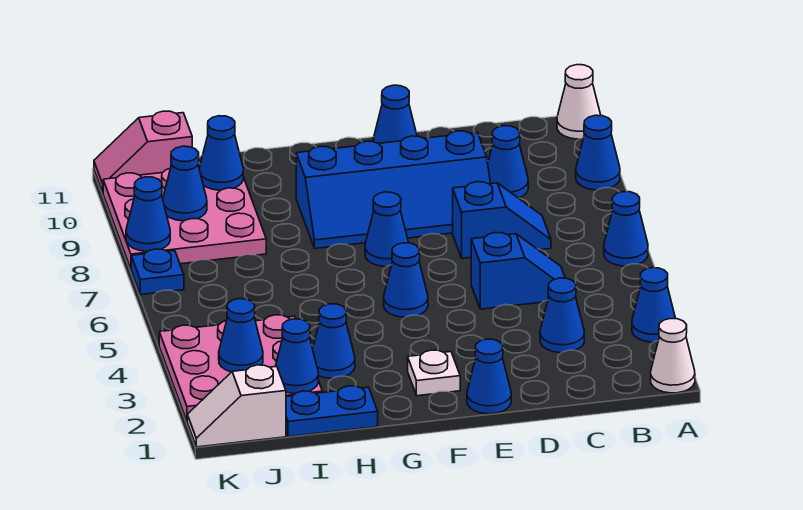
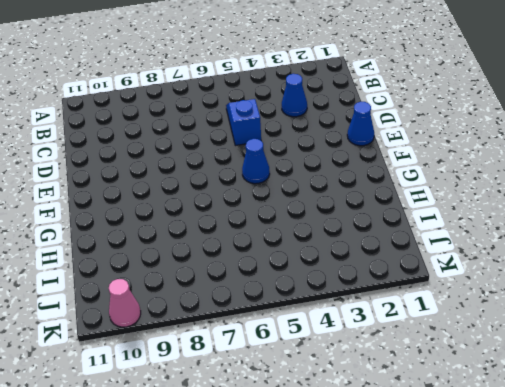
pink cone K10 level 1 -> pink plate I8:K10 level 1
none -> white cone A1 level 1
none -> blue cone A3 level 1
none -> blue cone A6 level 1

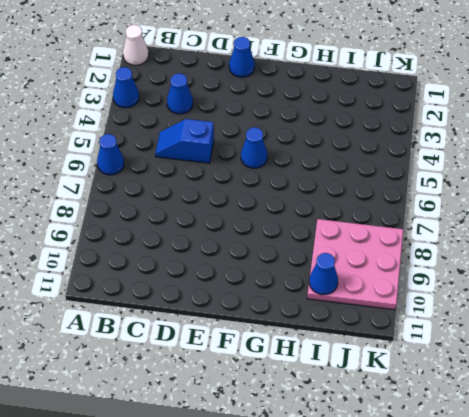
none -> blue cone A9 level 1
none -> white cone A11 level 1
none -> blue slope C7:D7 level 1 top D

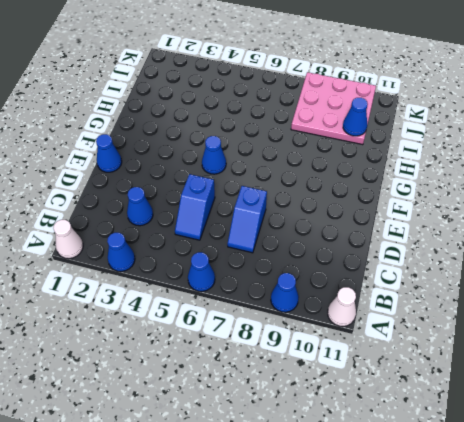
none -> blue cone C9 level 1
none -> blue slope D8:G9 level 1 top 9
none -> blue cone E11 level 1

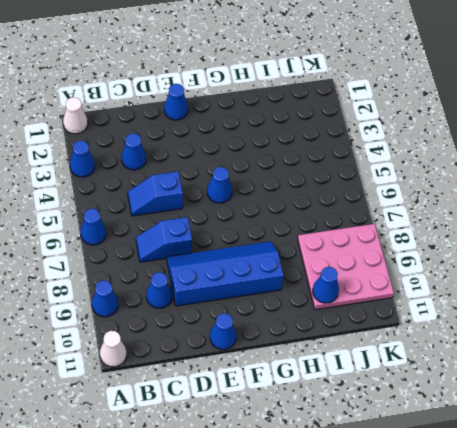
none -> white plate F2 level 1
none -> blue cone F7 level 1
none -> blue plate H1:I1 level 1

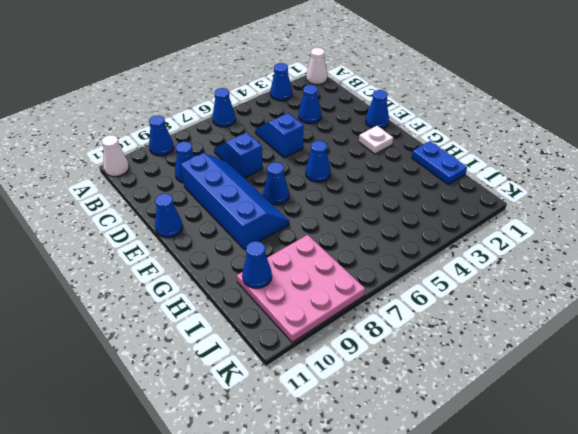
none -> blue cone H3 level 1
none -> pink plate I2:K4 level 1
none -> white slope J1:K1 level 1 top J

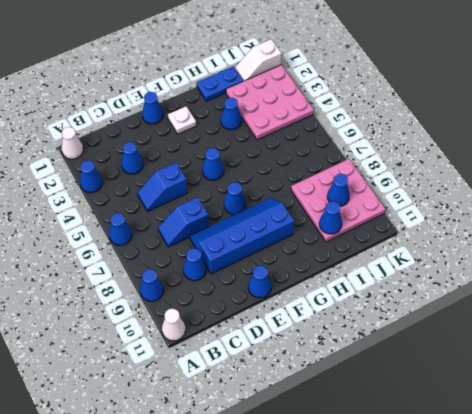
white slope J1:K1 level 1 top K -> white slope J1:K1 level 1 top J
none -> pink slope J11:K11 level 1 top J
none -> blue plate K7 level 1
none -> blue cone I2 level 2

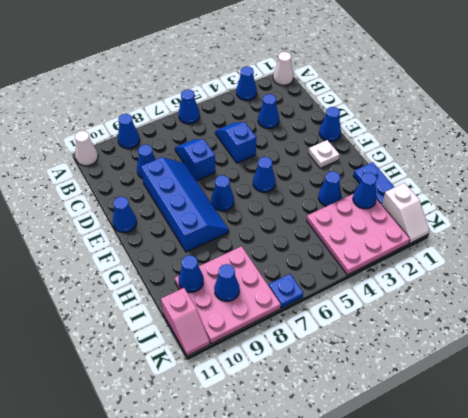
none -> blue cone J3 level 2
none -> blue cone K8 level 2

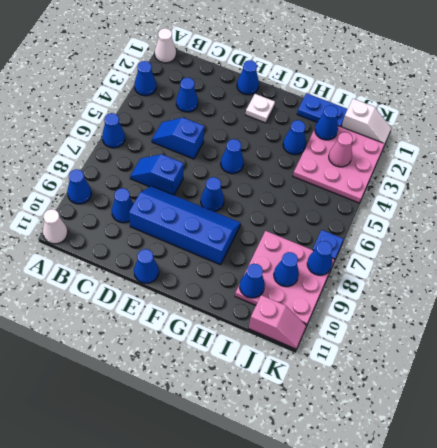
pink cone J3 level 2 -> blue cone J3 level 2

